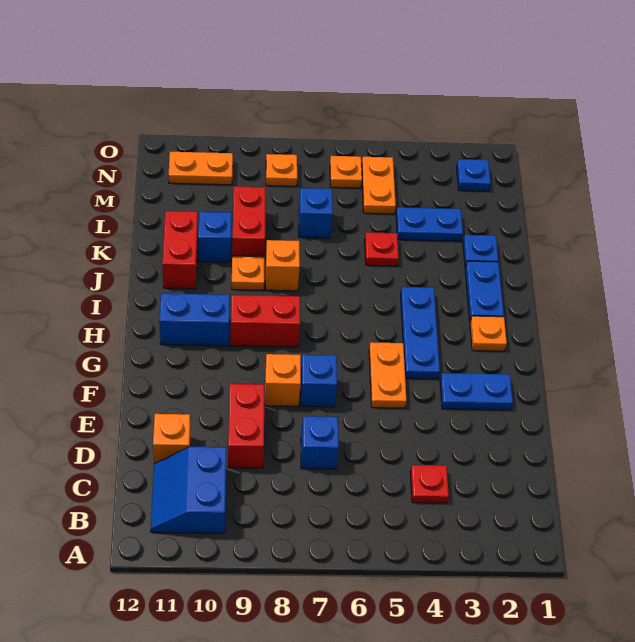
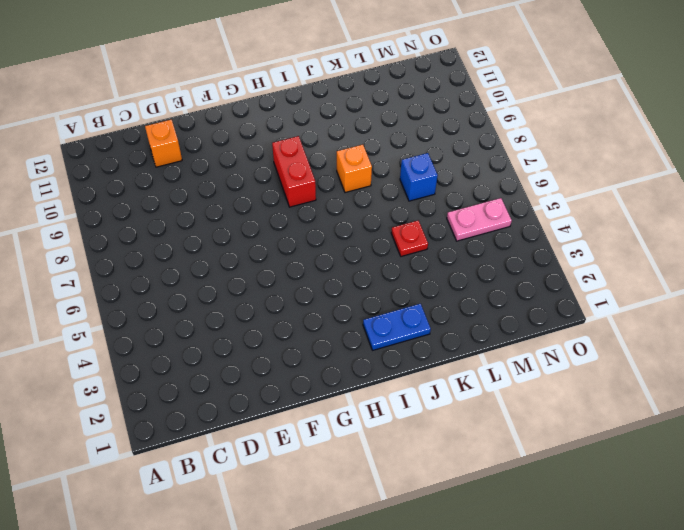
pink plate M5:N5 level 1 -> orange plate M5:N5 level 1
none -> blue slope B10:C11 level 1 top 10
none -> red plate C4 level 1
none -> blue brick D7 level 1

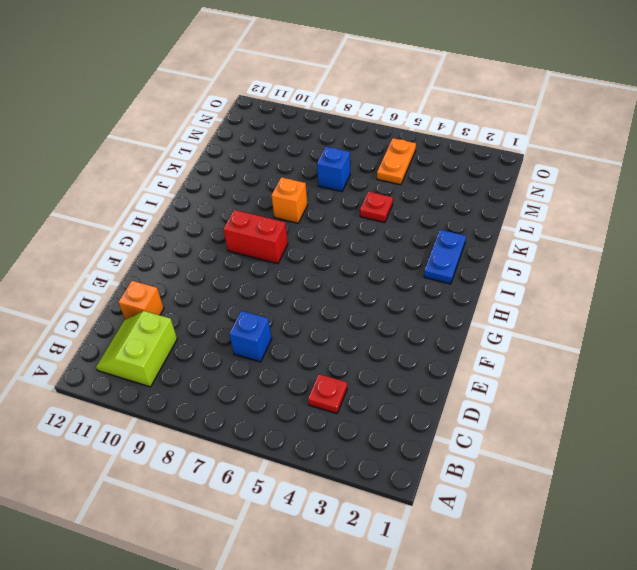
lime slope B10:C11 level 1 top 10 -> blue slope B10:C11 level 1 top 10
none -> red brick D9:E9 level 1
none -> blue plate F2:F3 level 1
none -> orange plate F5:G5 level 1

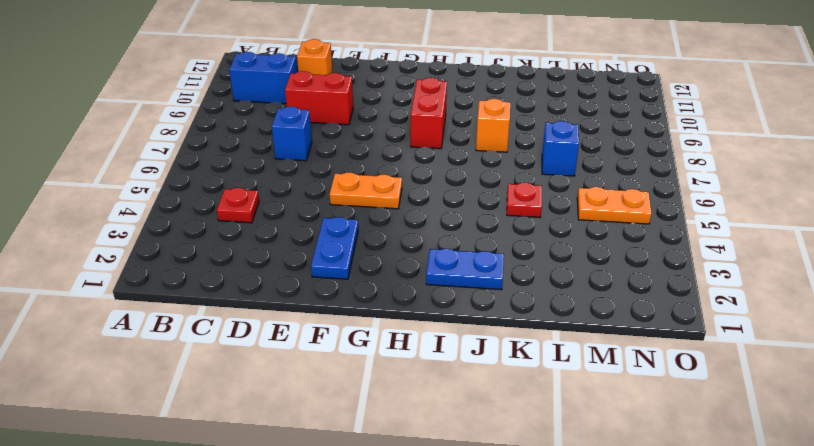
none -> blue brick F7 level 1
none -> orange brick F8 level 1
none -> blue plate G4:I4 level 1

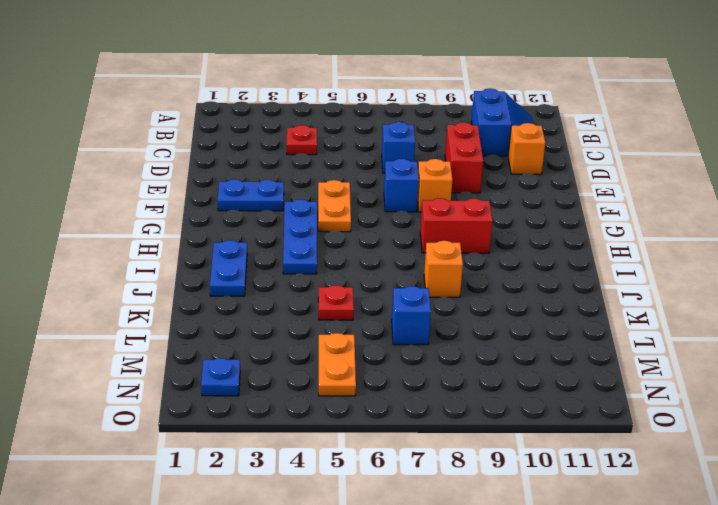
none -> orange plate H2 level 1
none -> blue brick H10:H11 level 1
none -> orange plate J9 level 1

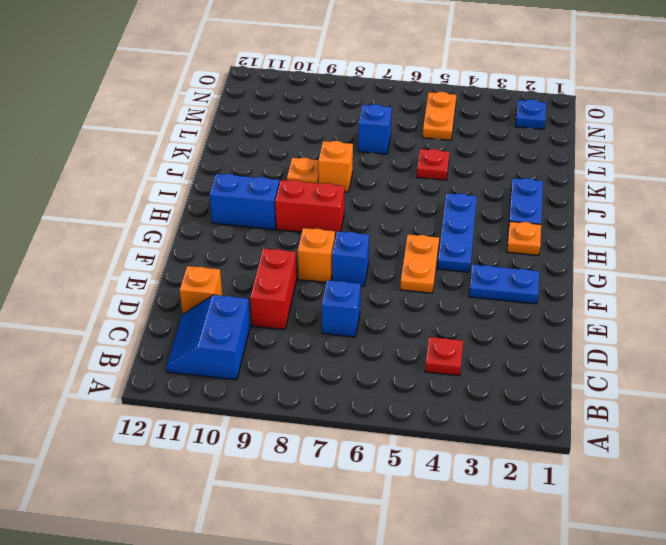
none -> red brick J11:K11 level 1
none -> blue plate K2 level 1
none -> red brick K9:L9 level 1

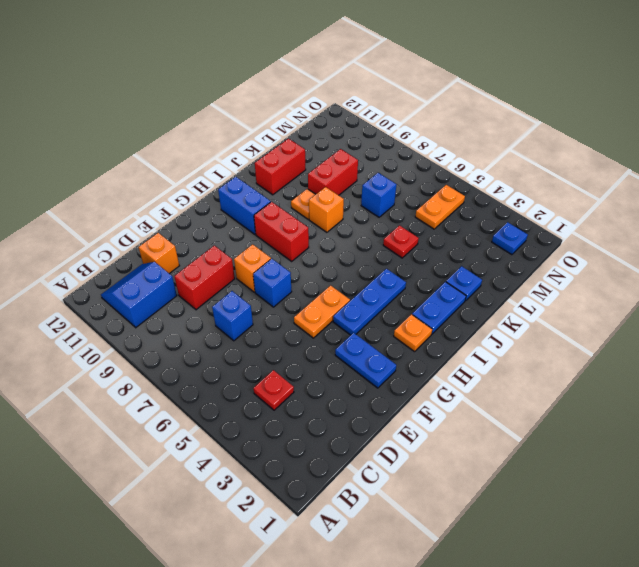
none -> blue brick K10 level 1
none -> blue plate L3:L4 level 1
none -> orange plate N6 level 1

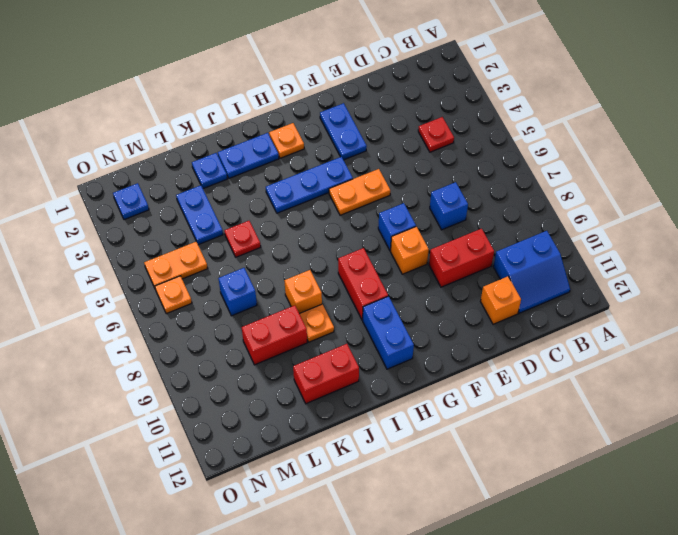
none -> blue brick K10 level 1
none -> orange plate N8 level 1
none -> orange plate N10:N11 level 1

